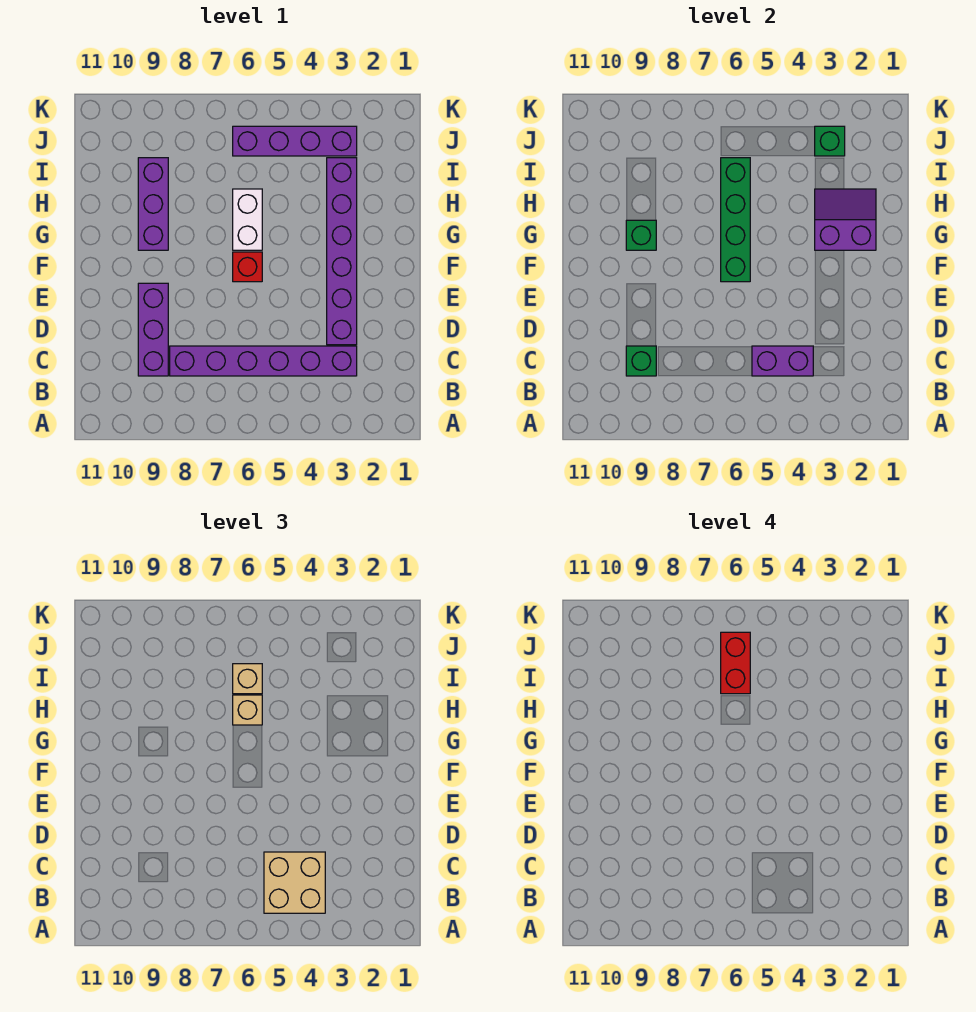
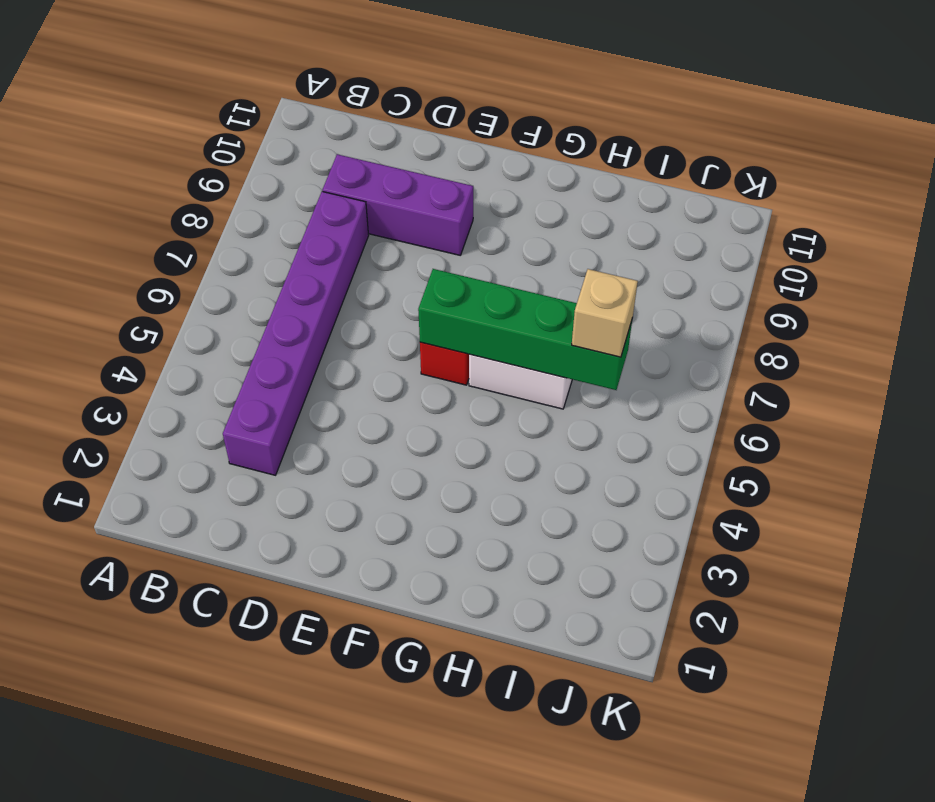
none -> purple brick D3:I3 level 1
none -> purple brick G9:I9 level 1
none -> purple brick J3:J6 level 1

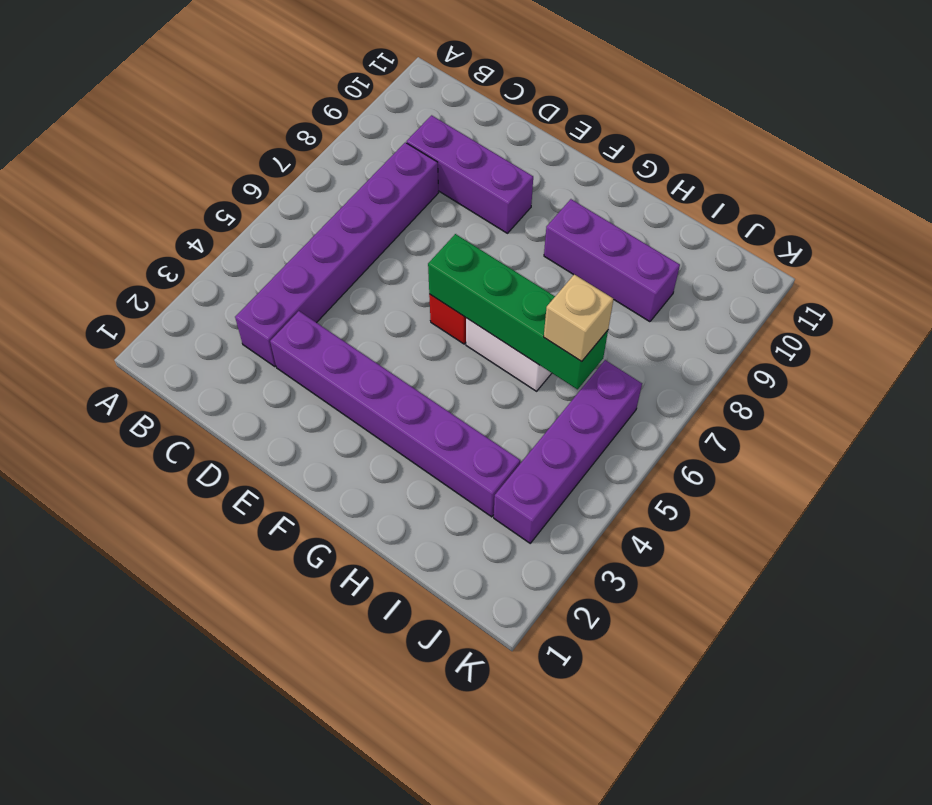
none -> purple brick C4:C5 level 2
none -> green brick C9 level 2
none -> purple slope G2:H3 level 2 top G

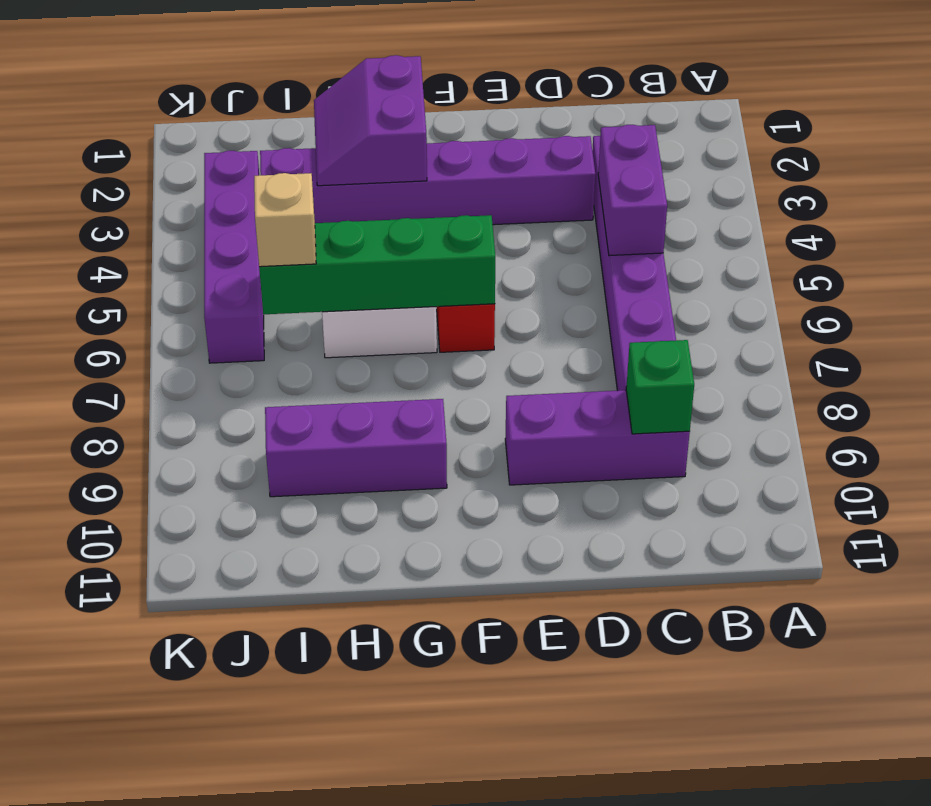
none -> green brick G9 level 2
none -> green brick J3 level 2
none -> tan brick B4:C5 level 3

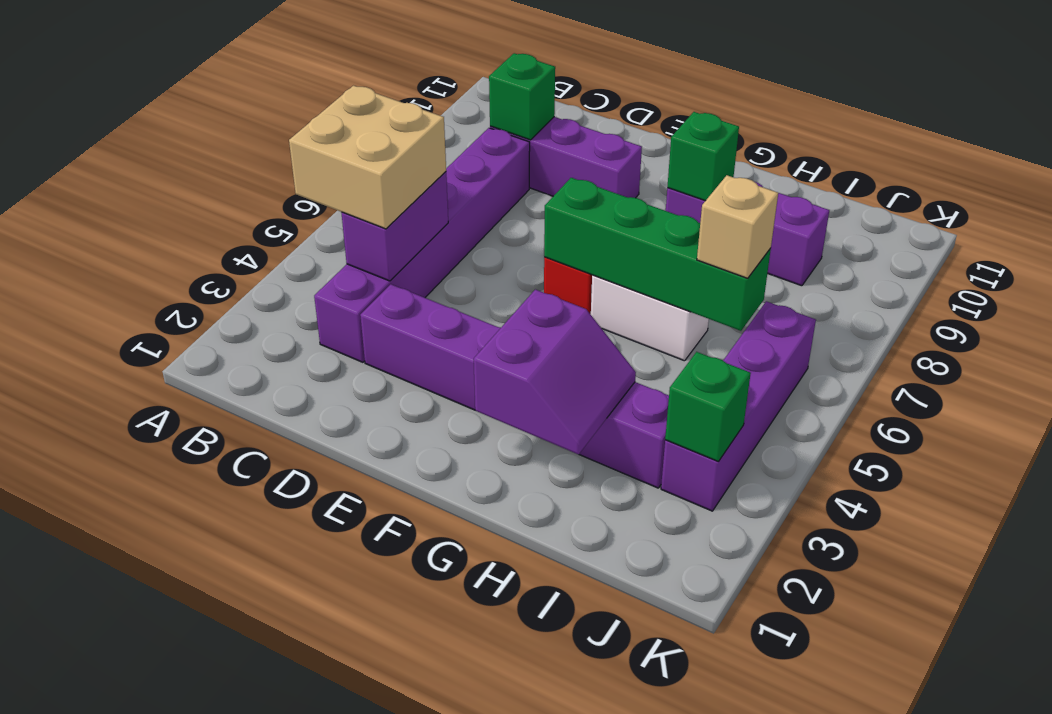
none -> tan brick H6 level 3
none -> red brick I6:J6 level 4

